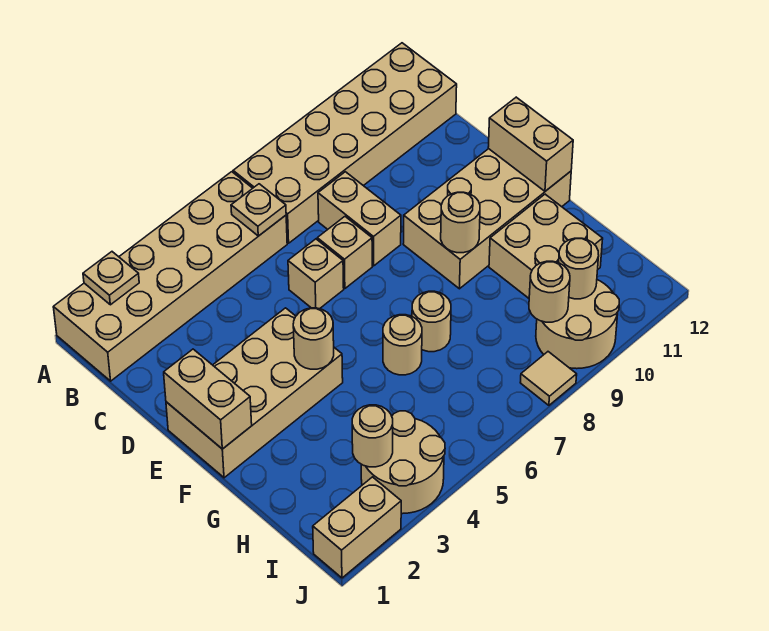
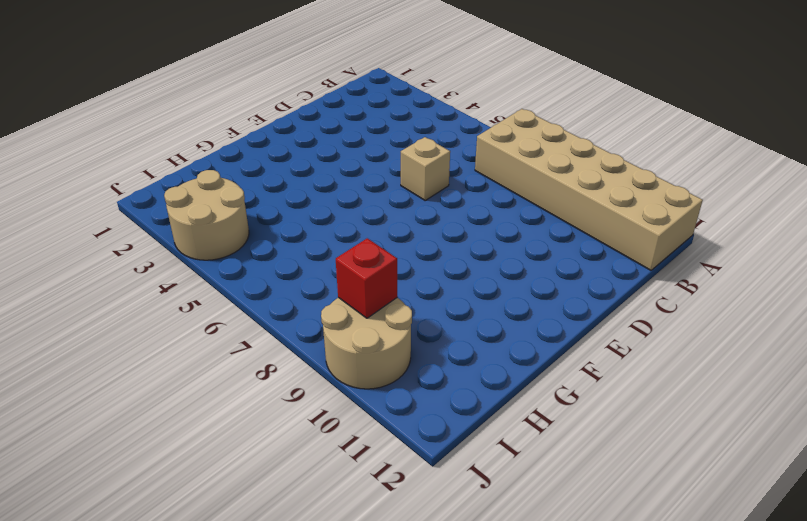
red brick I9 level 2 -> tan round brick I9 level 2
none -> tan brick A1:B6 level 1
none -> tan brick C8:D8 level 1
none -> tan brick D7 level 1

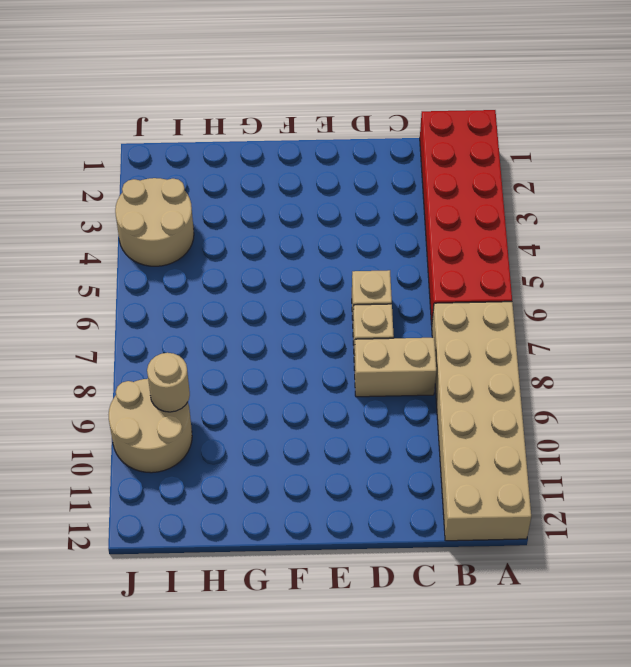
red brick A1:B6 level 1 -> tan brick A1:B6 level 1
none -> tan brick E1:F4 level 1
none -> tan brick E9:F12 level 1
none -> tan round brick G6 level 1

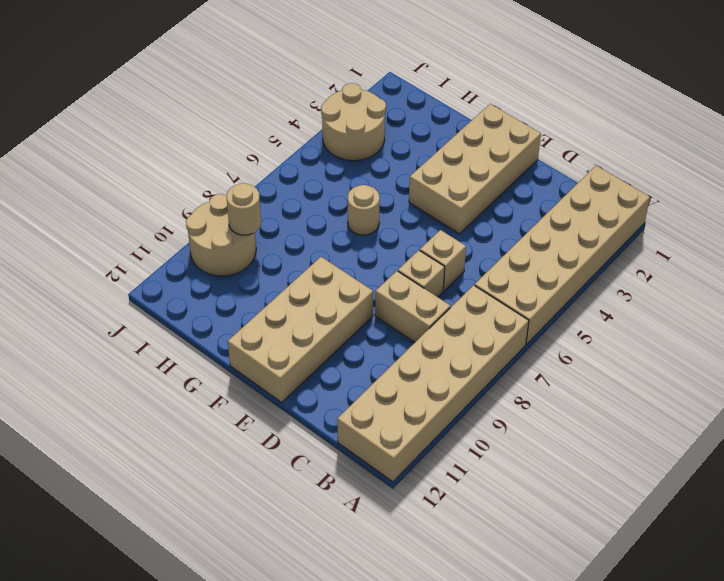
none -> tan round brick G7 level 1
none -> tan brick G10:H11 level 1
none -> tan brick J1:J2 level 1

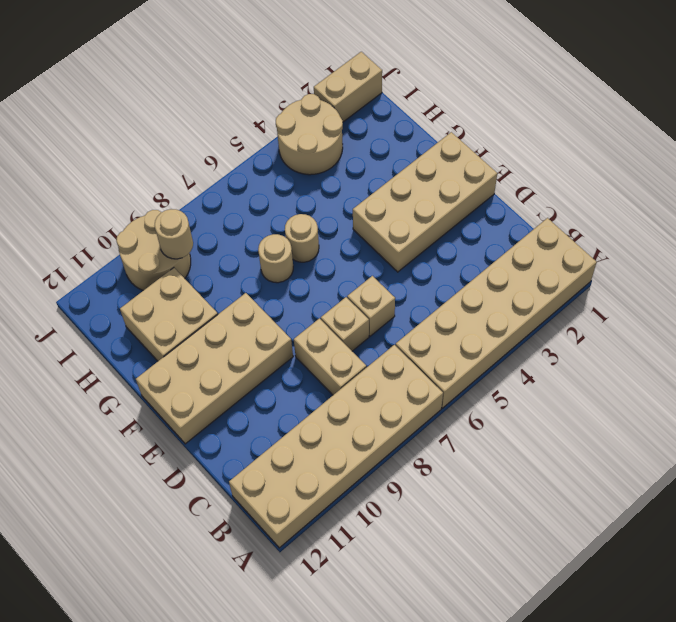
none -> tan tile J8 level 1
none -> tan plate A2 level 2
none -> tan plate B6 level 2

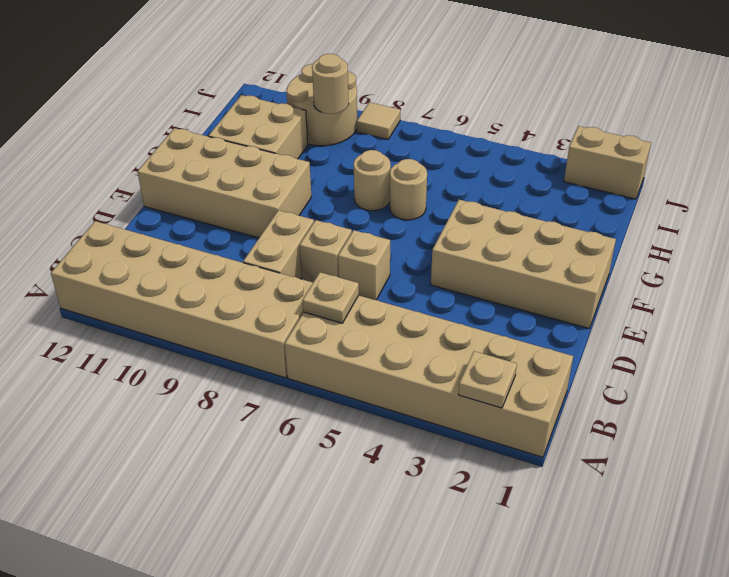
none -> tan round brick I3:J4 level 1
none -> tan brick E1:F1 level 2
none -> tan brick E12:F12 level 2

